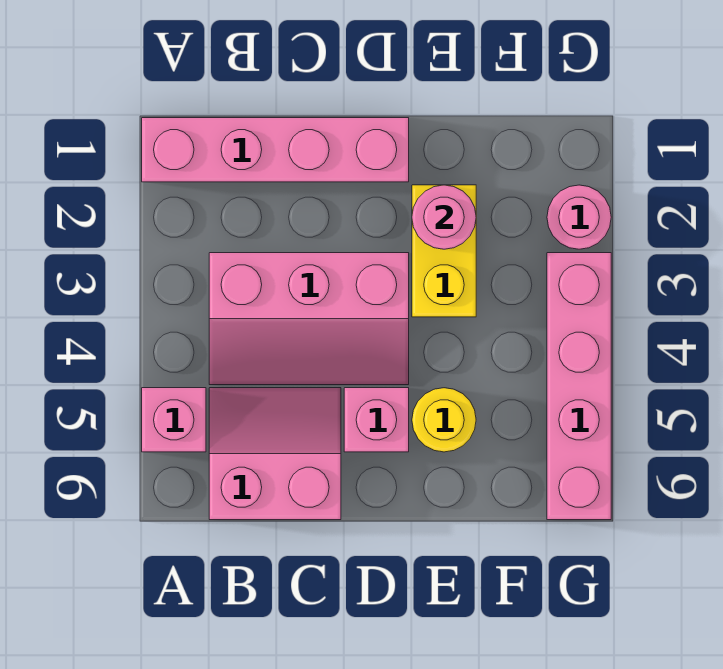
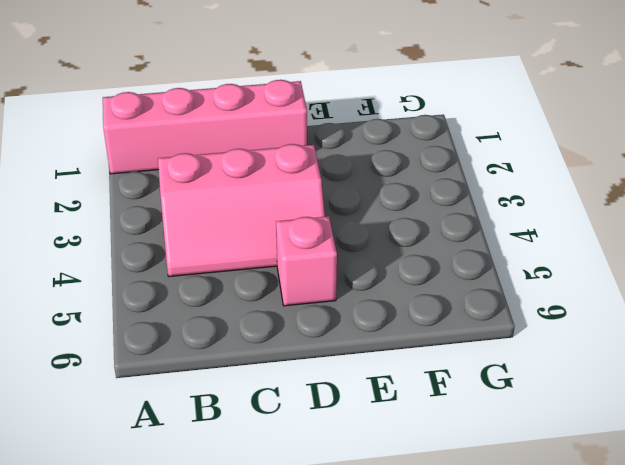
none -> pink brick A5 level 1
none -> pink slope B5:C6 level 1 top 6

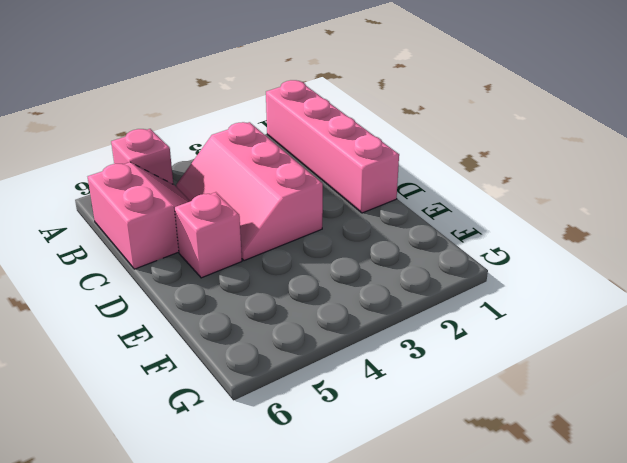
none -> yellow brick E2:E3 level 1
none -> yellow round brick E5 level 1

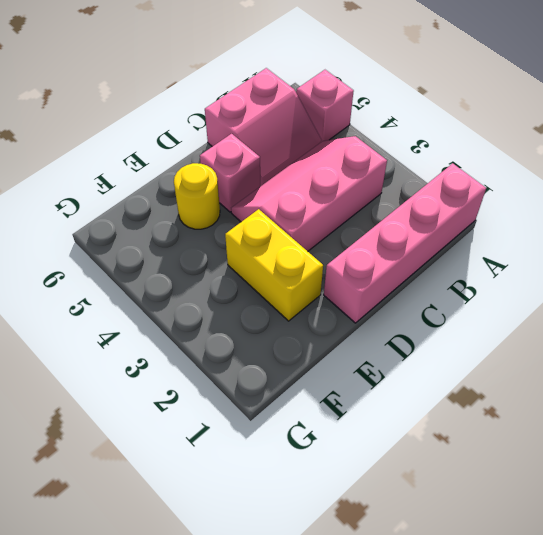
none -> pink round brick G2 level 1
none -> pink brick G3:G6 level 1

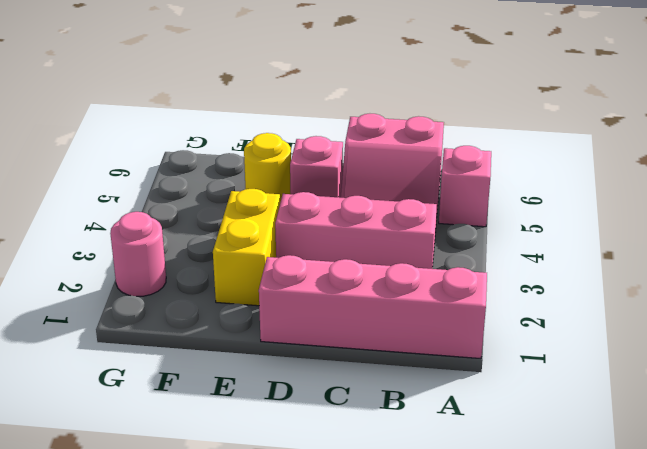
none -> pink brick G3:G6 level 1
none -> pink round brick E2 level 2

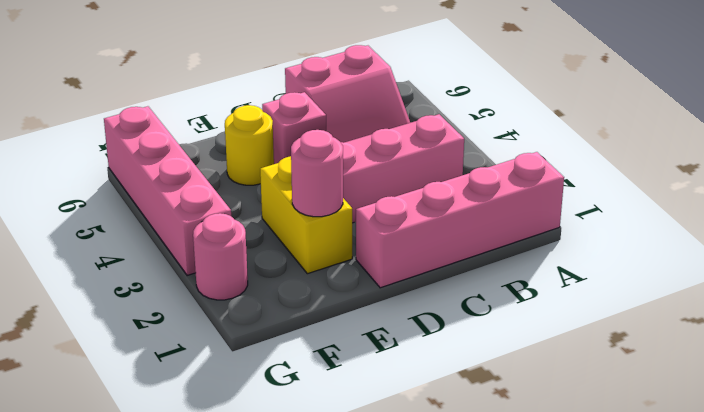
none -> pink brick A5 level 1

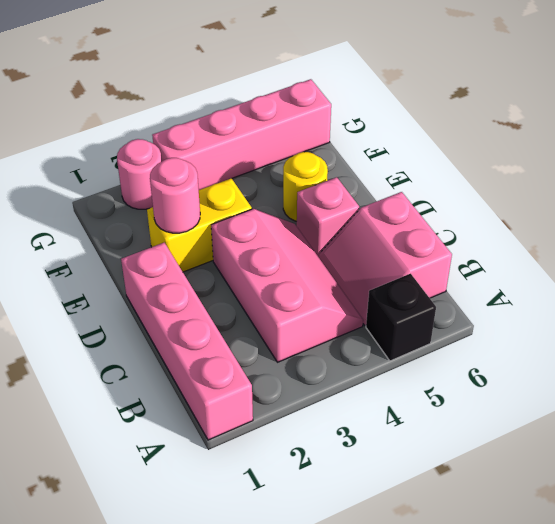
black brick A5 level 1 -> pink brick A5 level 1

